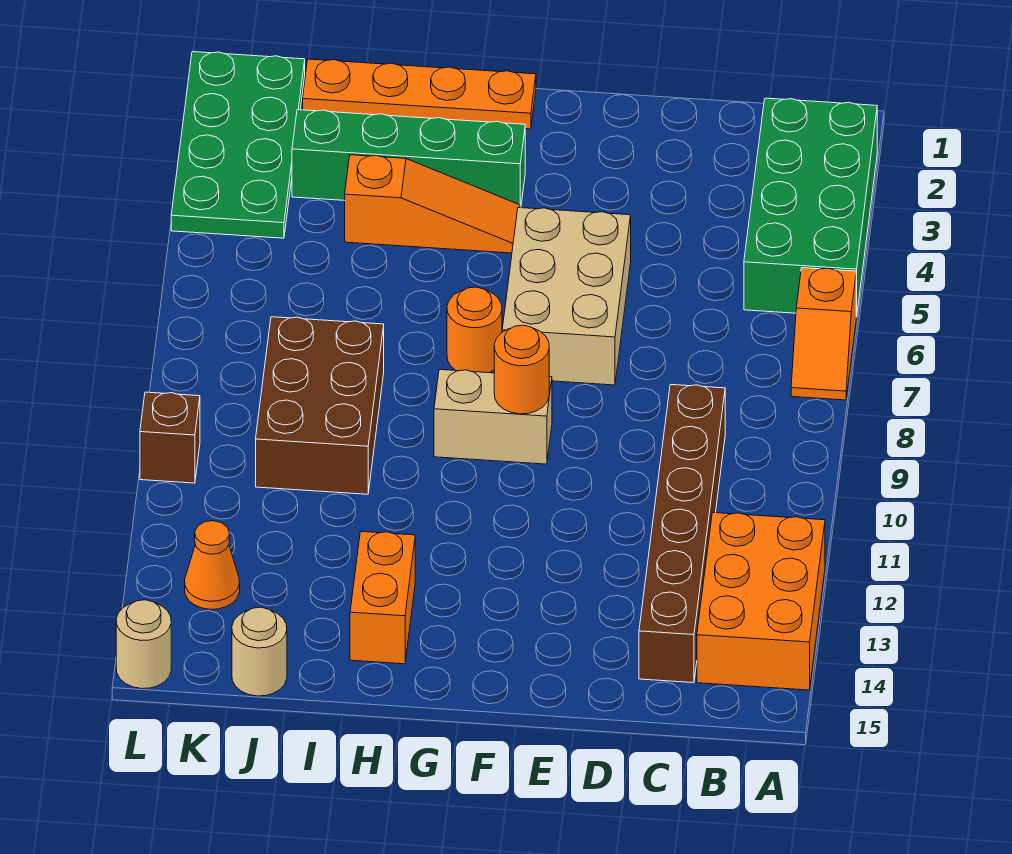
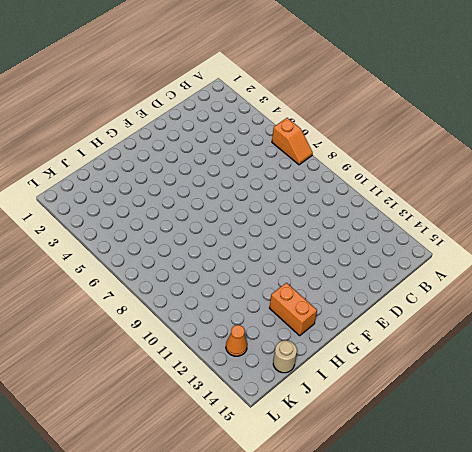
none -> green brick A2:B5 level 1
none -> orange brick A12:B14 level 1
none -> brown brick C9:C14 level 1

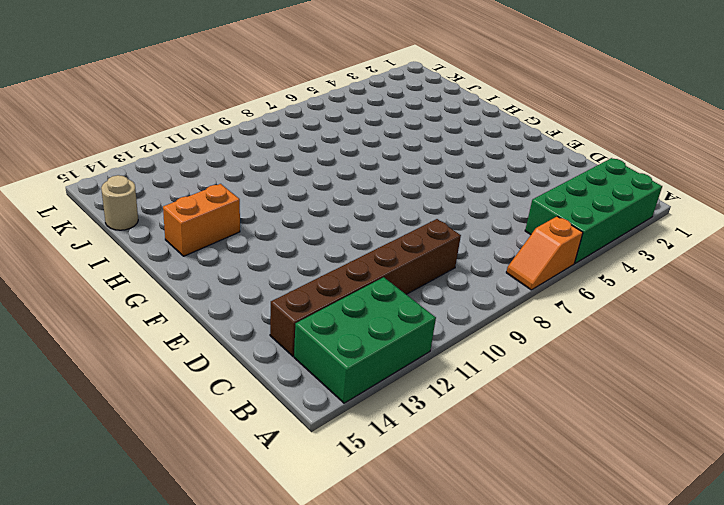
green brick A12:B14 level 1 -> orange brick A12:B14 level 1
none -> tan brick E5:F7 level 1
none -> tan brick F9:G9 level 1
none -> orange plate G1:J1 level 1

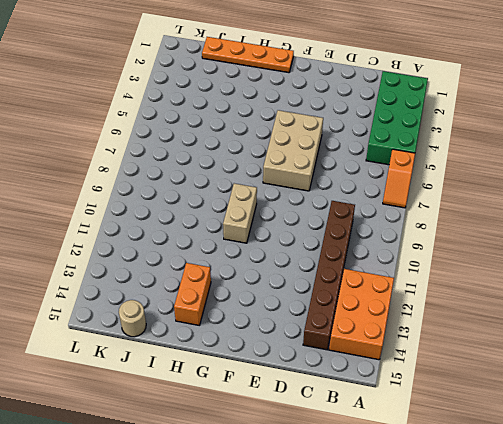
tan brick G9:G10 level 1 -> tan brick F9:G9 level 1
none -> green brick G3:J3 level 1
none -> orange slope G4:I4 level 1 top I
none -> orange round brick G7 level 1

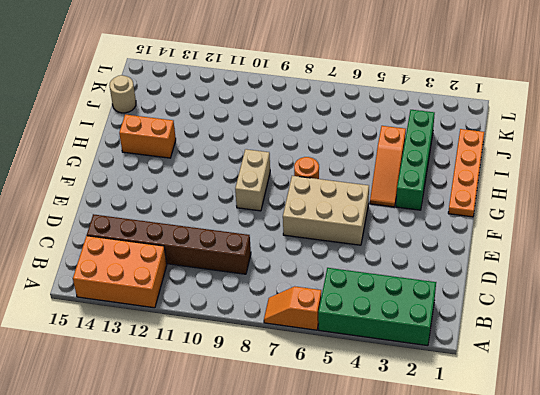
none -> brown brick I8:J10 level 1
none -> green plate K1:L4 level 1
none -> orange cone K13 level 1

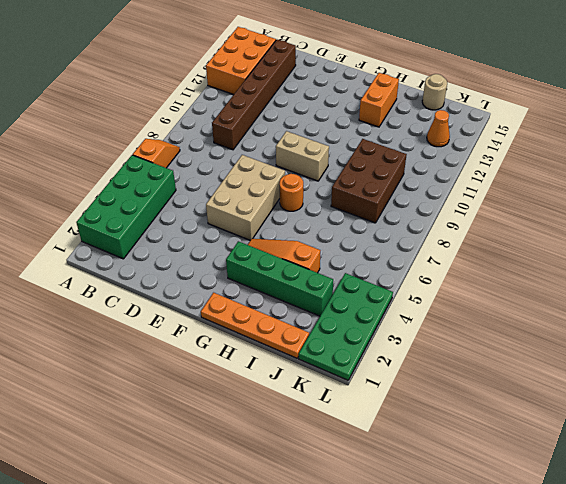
none -> brown brick L10 level 1
none -> tan round brick L15 level 1
none -> orange round brick F9 level 2

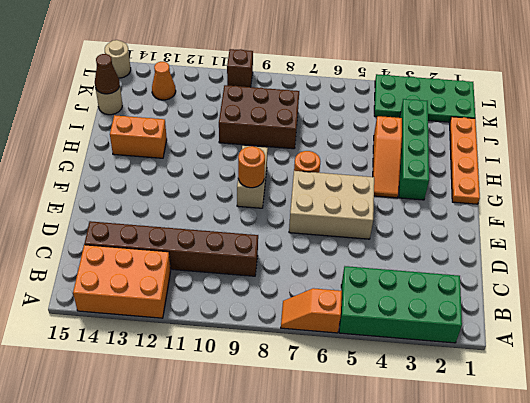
brown cone J15 level 2 -> none

